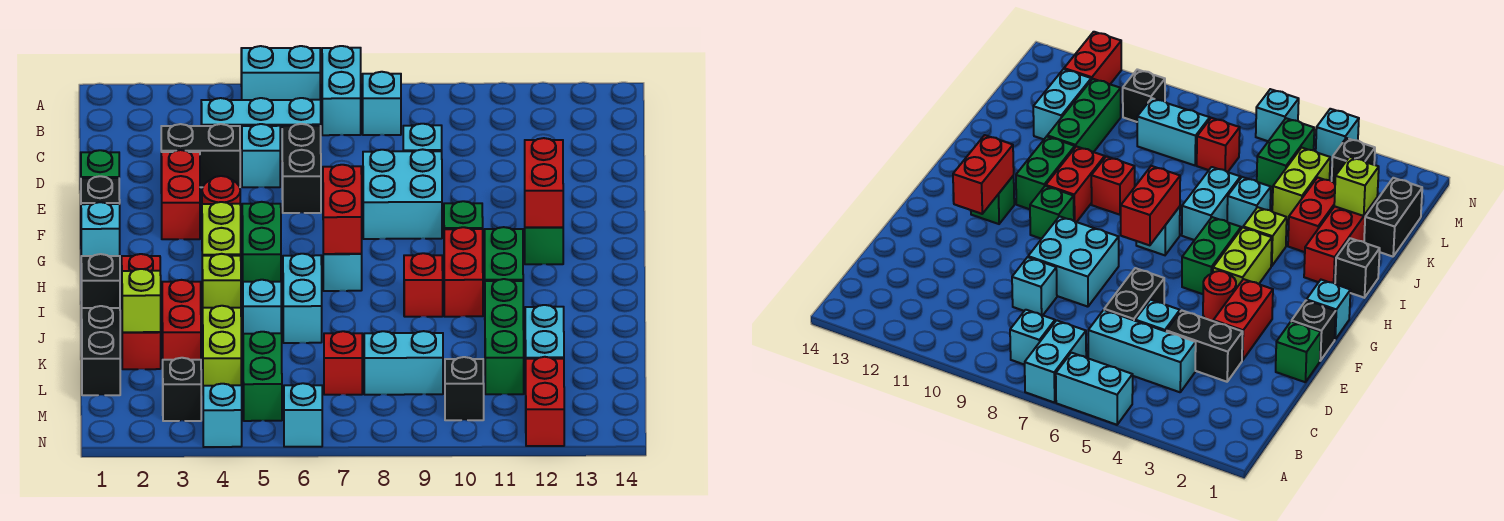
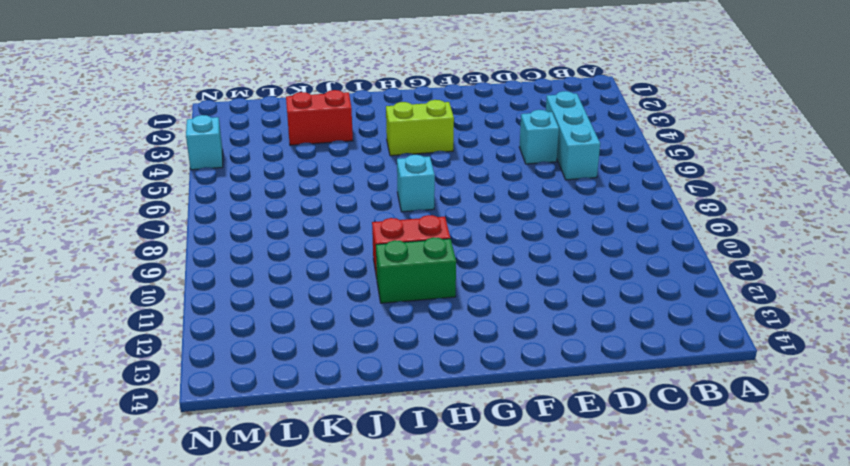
none -> cyan brick A5:A6 level 1
none -> cyan brick A7:B7 level 1
none -> cyan brick B8 level 1
none -> black brick D3:D4 level 1

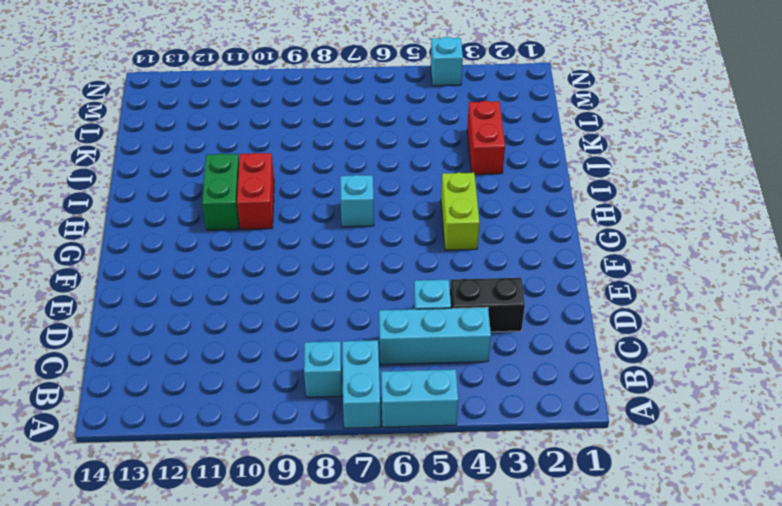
none -> black brick D6:E6 level 1
none -> cyan brick D9 level 1
none -> green brick E1 level 1
none -> red brick E3:F3 level 1

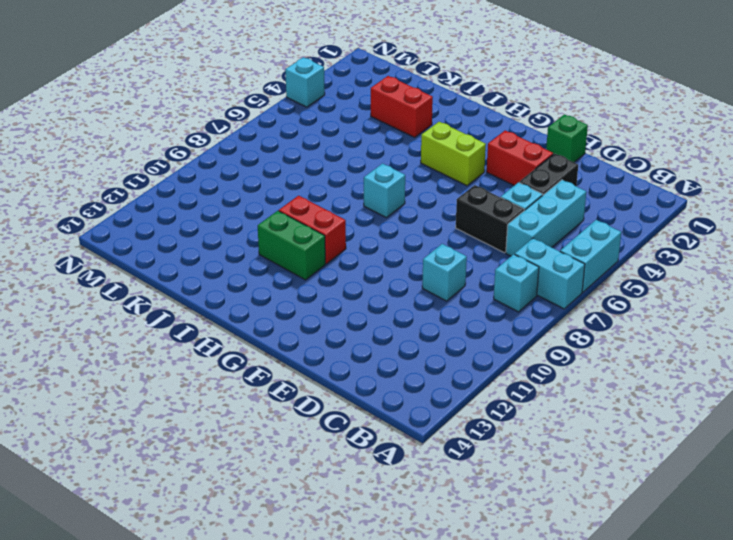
none -> cyan brick E8:F9 level 1
none -> black brick F1 level 1
none -> red round brick F4 level 1
none -> cyan brick G1 level 1

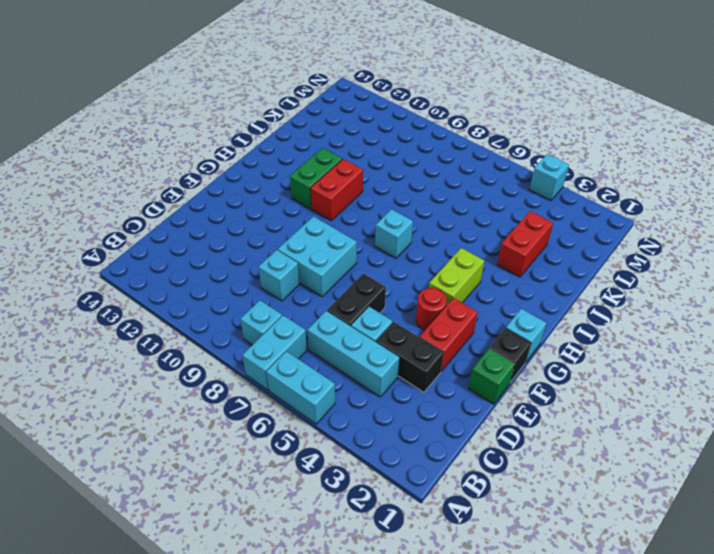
none -> green brick G5:H5 level 1
none -> green brick G10 level 1
none -> green brick G12 level 1
none -> black brick I1 level 1

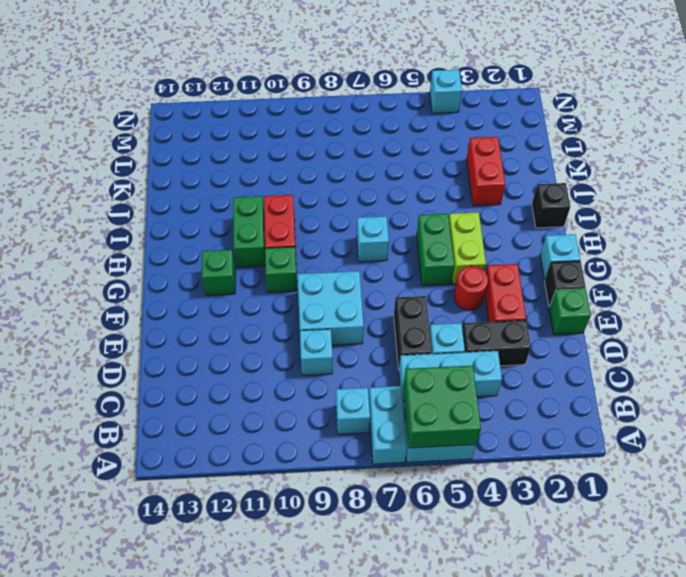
green brick A5:B6 level 2 -> none
none -> red brick I2:K2 level 1
none -> lime brick I4 level 1
none -> cyan brick I6:J6 level 1
none -> red brick I9 level 1

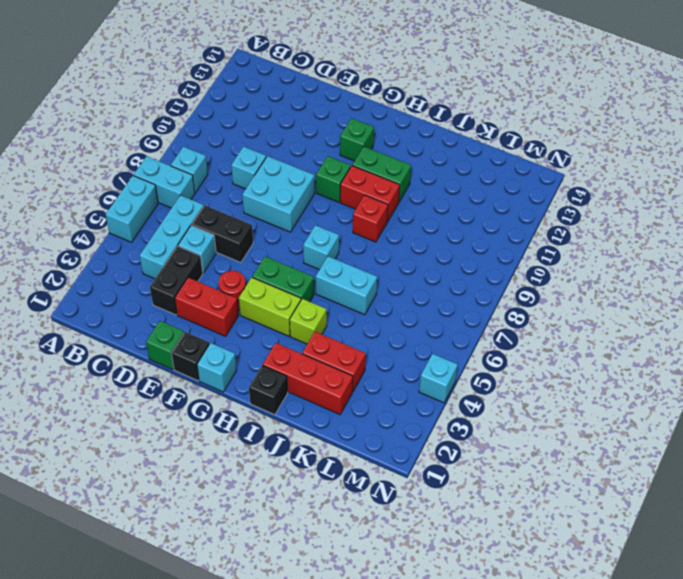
none -> cyan brick J5 level 1
none -> green brick J11:L11 level 1
none -> black brick K1:L1 level 1
none -> lime brick K4:L4 level 1

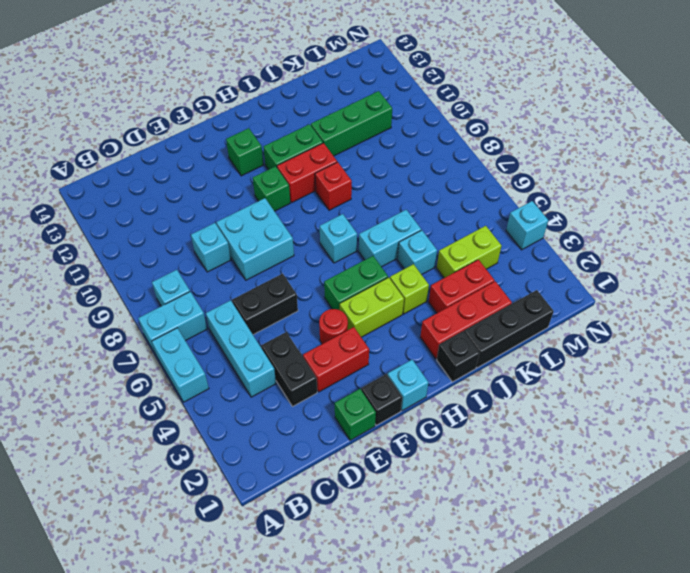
black brick J1:L1 level 1 -> black brick K1:L1 level 1
none -> cyan brick D5 level 1
none -> cyan brick K12:L12 level 1
none -> green brick L5:M5 level 1
none -> red brick L7 level 1

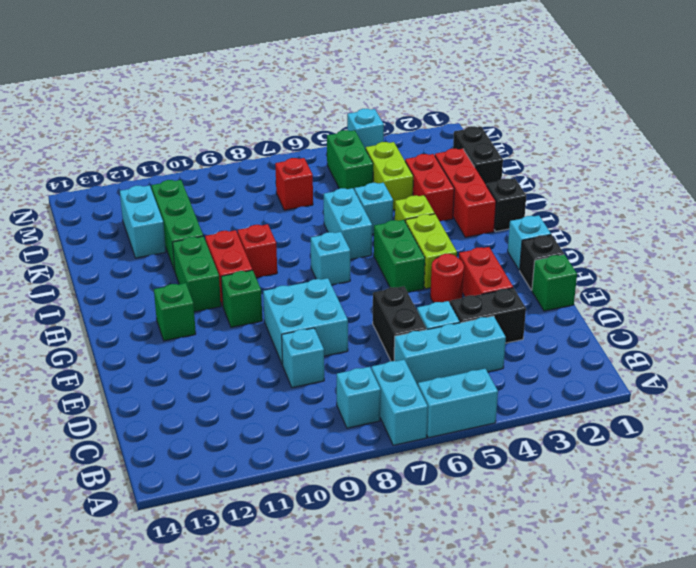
none -> cyan brick L8:L9 level 1
none -> black brick M3 level 1
none -> black brick M10 level 1
none -> red brick M12:N12 level 1

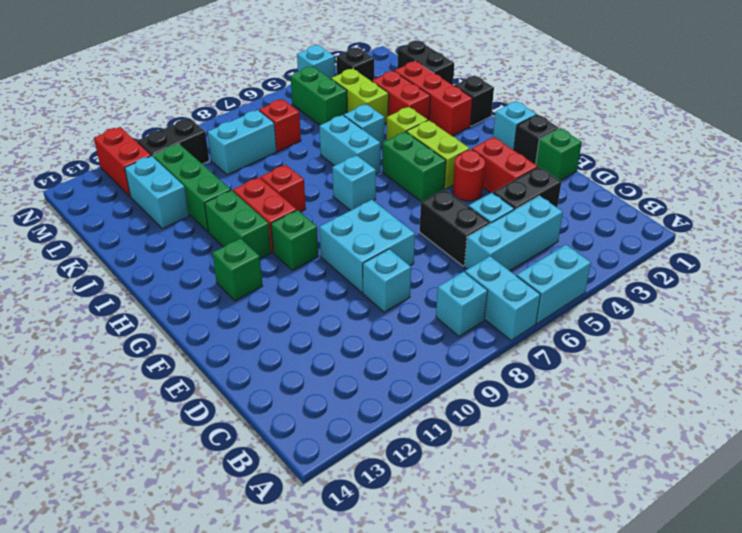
black brick M10:M11 level 1 -> black brick M10 level 1
none -> cyan brick N6 level 1
none -> red brick F12:G12 level 2
none -> red brick G7:H7 level 2
none -> lime brick K2 level 2

